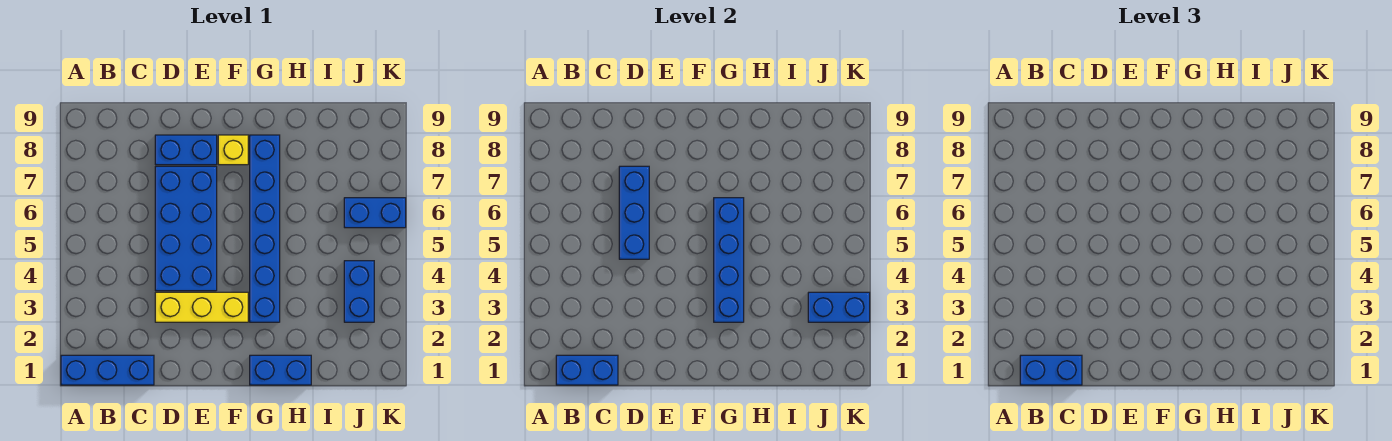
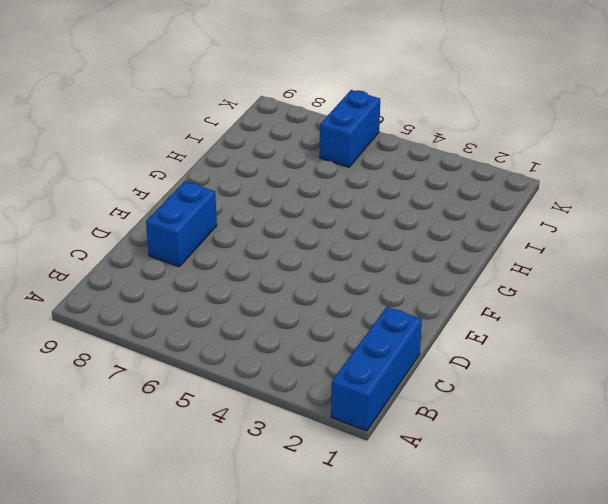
none -> yellow brick D3:F3 level 1
none -> blue brick D4:E7 level 1
none -> yellow brick F8 level 1

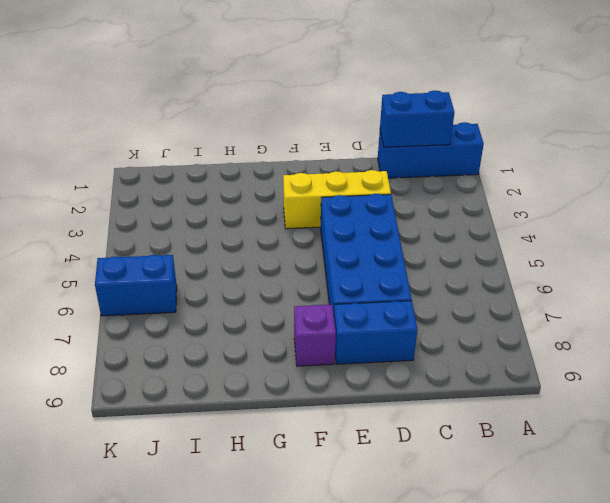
purple brick F8 level 1 -> yellow brick F8 level 1
none -> blue brick G1:H1 level 1
none -> blue brick G3:G8 level 1
none -> blue brick J3:J4 level 1

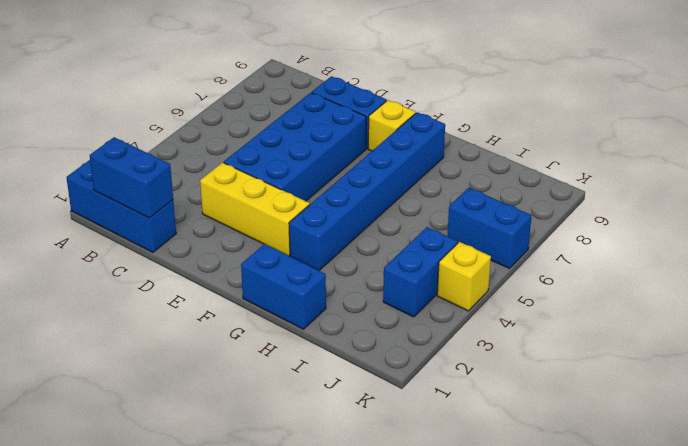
yellow brick K4 level 1 -> none
none -> blue brick D5:D7 level 2
none -> blue brick G3:G6 level 2
none -> blue brick J3:K3 level 2

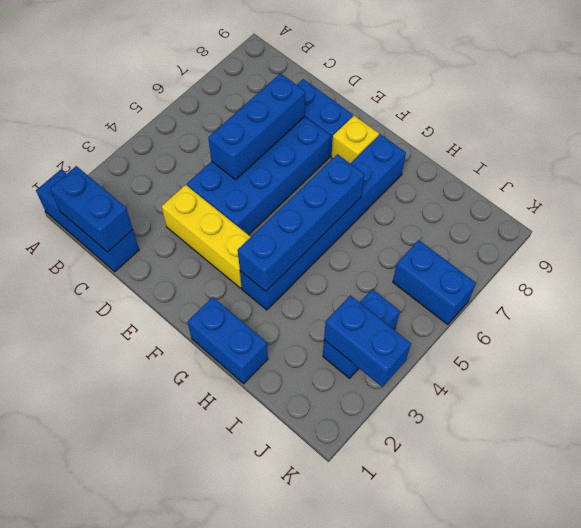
none -> blue brick B1:C1 level 3

